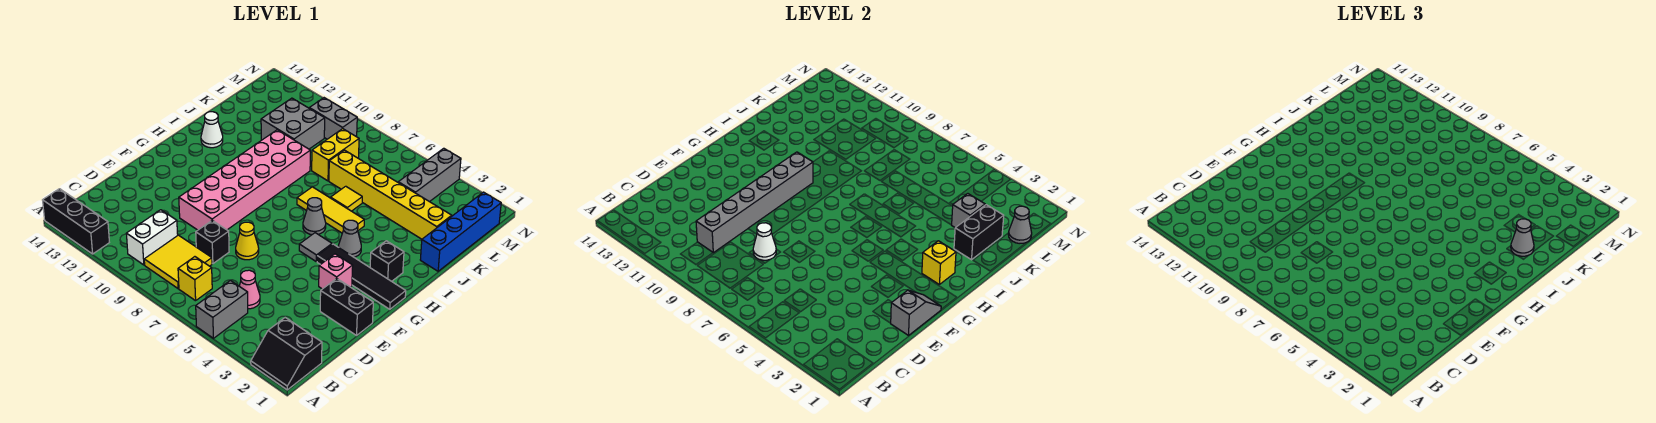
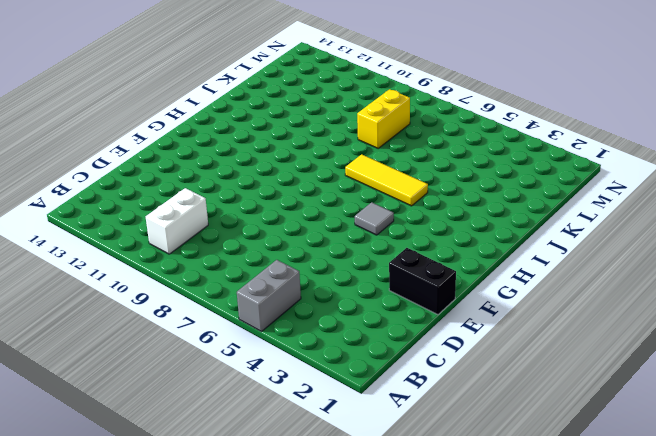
none -> black slope A1:B2 level 1 top B
none -> black brick A12:A14 level 1
none -> yellow brick B7 level 1
none -> yellow tile B8:C9 level 1

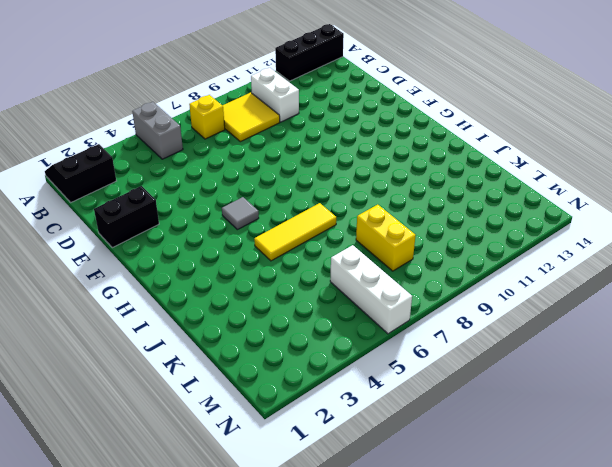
white brick L6:N6 level 1 -> none
none -> pink cone C5 level 1
none -> black brick D8 level 1
none -> yellow cone E7 level 1
none -> pink brick E9:J10 level 1

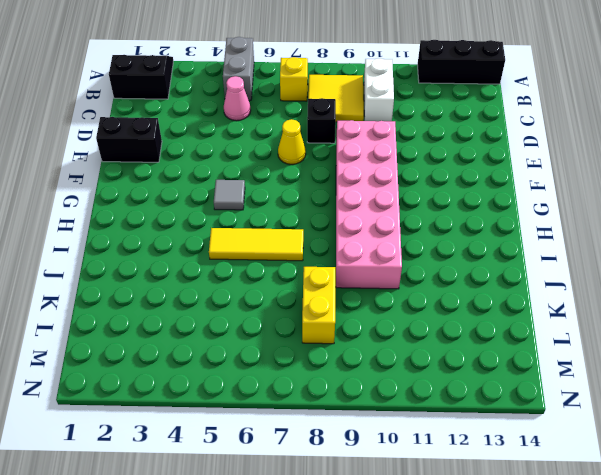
none -> pink brick F3 level 1
none -> black tile G1:G4 level 1
none -> black brick H2 level 1
none -> grey cone H4 level 1

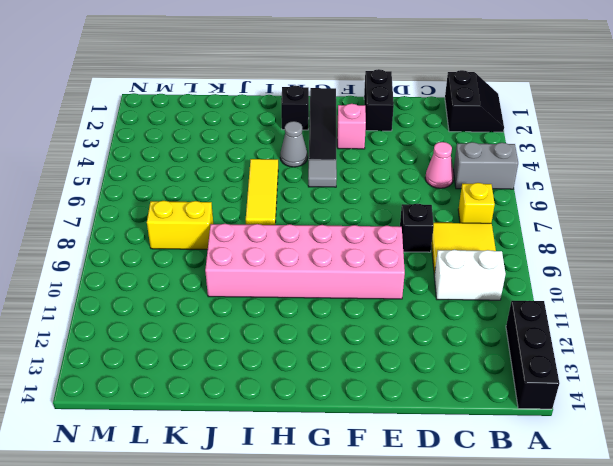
none -> yellow cone E7 level 1
none -> grey cone H6 level 1
none -> white cone I13 level 1
none -> blue brick J1:M1 level 1

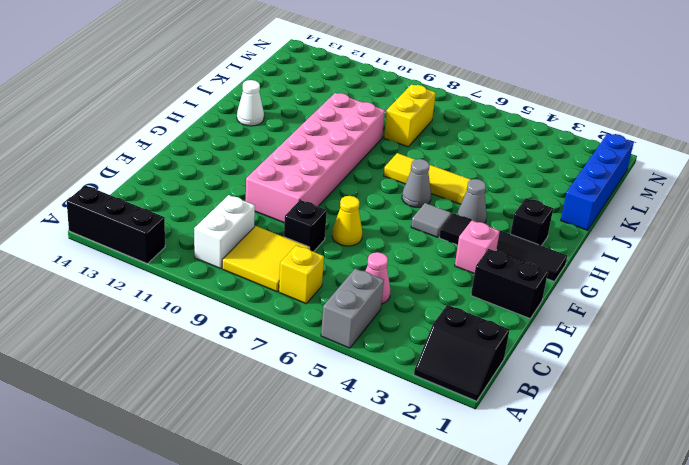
none -> yellow tile J6 level 1
none -> yellow brick K2:K7 level 1
none -> grey brick K10:L11 level 1
none -> grey brick L4:N4 level 1

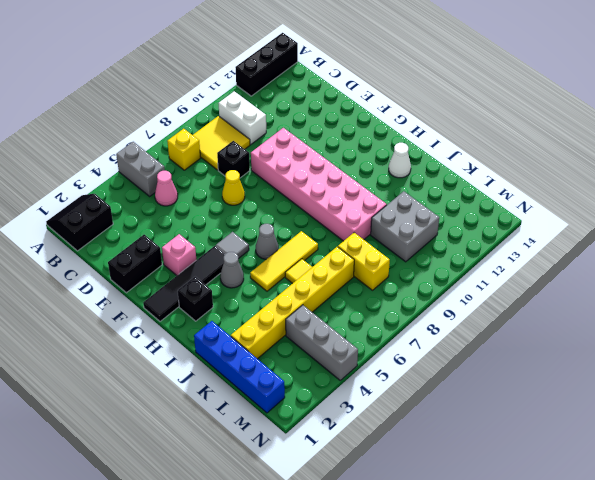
none -> grey brick M9:M10 level 1
none -> grey brick C10:H10 level 2
none -> white cone D8 level 2
none -> grey slope E1:F1 level 2 top E

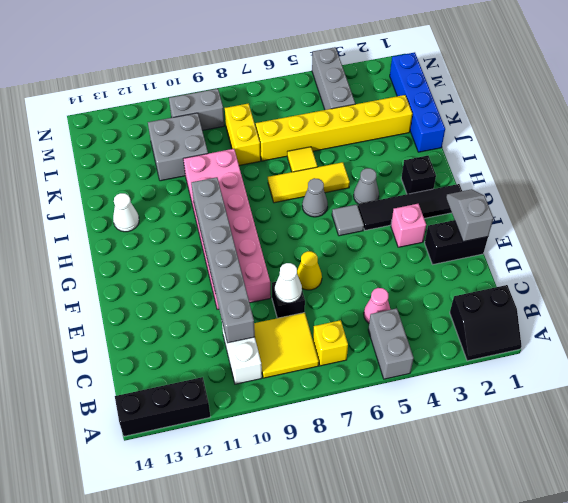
none -> yellow brick H2 level 2
none -> black brick J2:K2 level 2
none -> grey brick K3 level 2
none -> grey cone L1 level 2

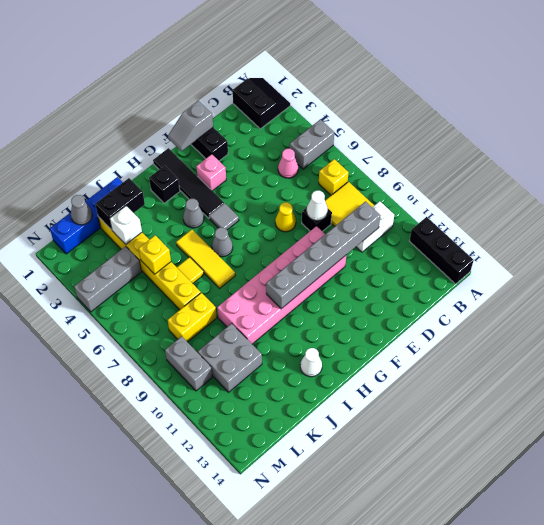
white brick K3 level 2 -> grey brick K3 level 2
yellow brick K5 level 2 -> yellow brick H2 level 2
none -> grey cone J2 level 3

